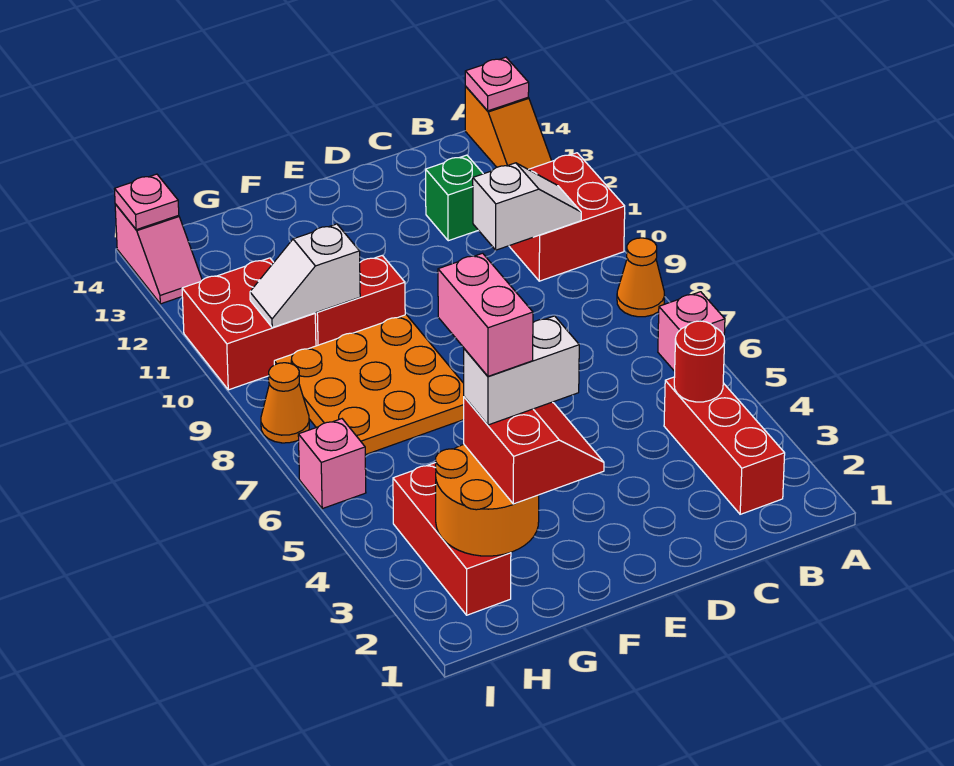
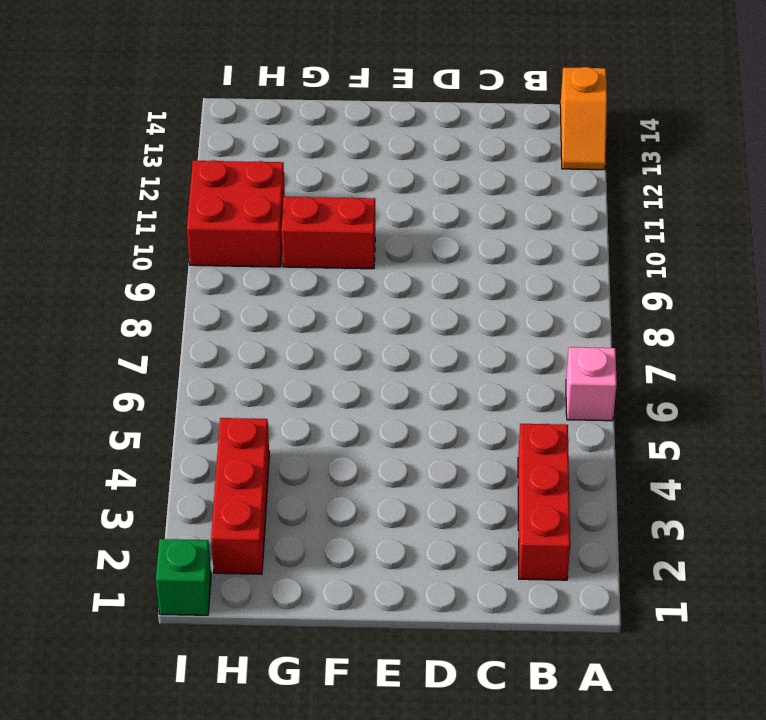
green brick I1 level 1 -> green brick C12 level 1
none -> orange cone A8 level 1
none -> red brick A10:B11 level 1
none -> orange plate F7:H9 level 1

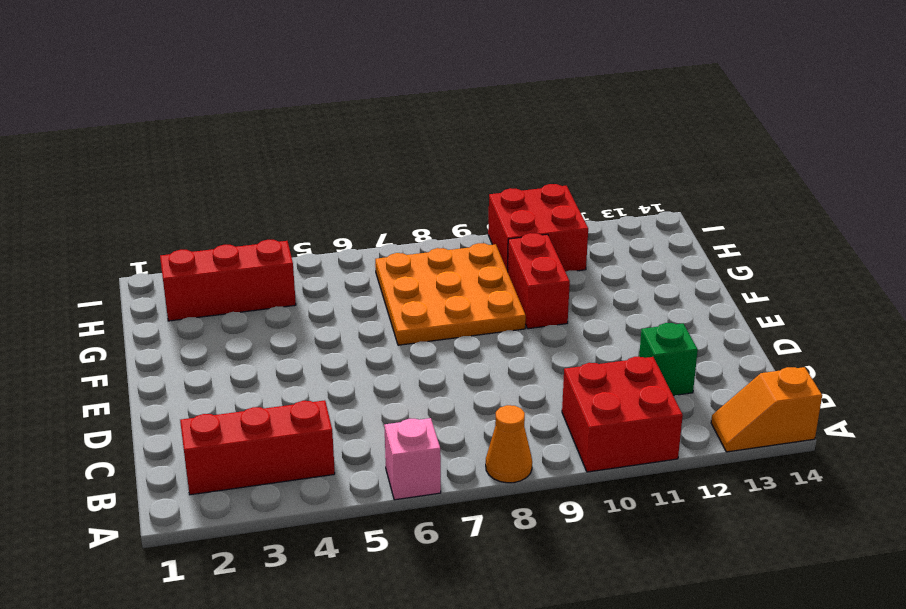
none -> pink brick I6 level 1
none -> orange cone I8 level 1
none -> pink slope I13:I14 level 1 top 14

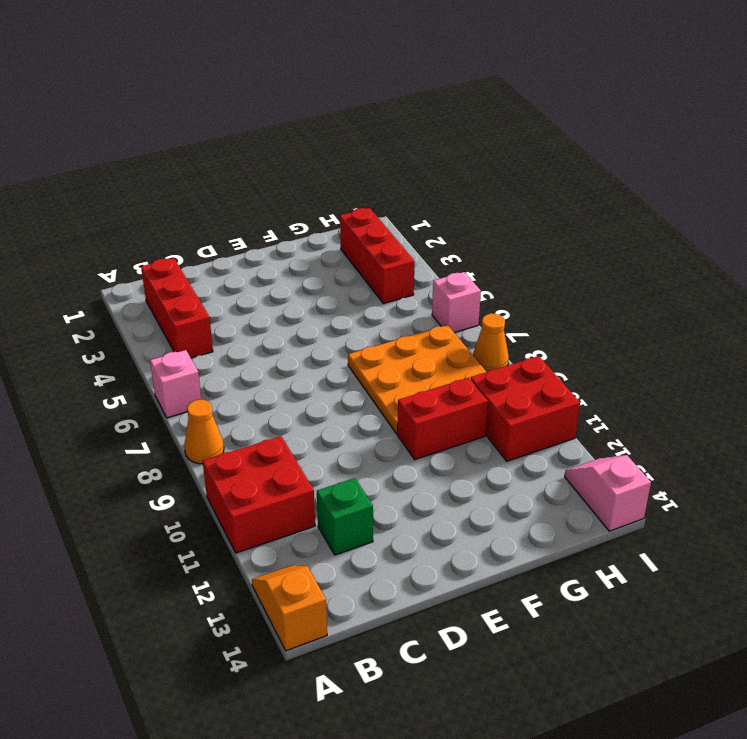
none -> pink plate A14 level 2
none -> red round brick B4 level 2
none -> white slope B10:C10 level 2 top C

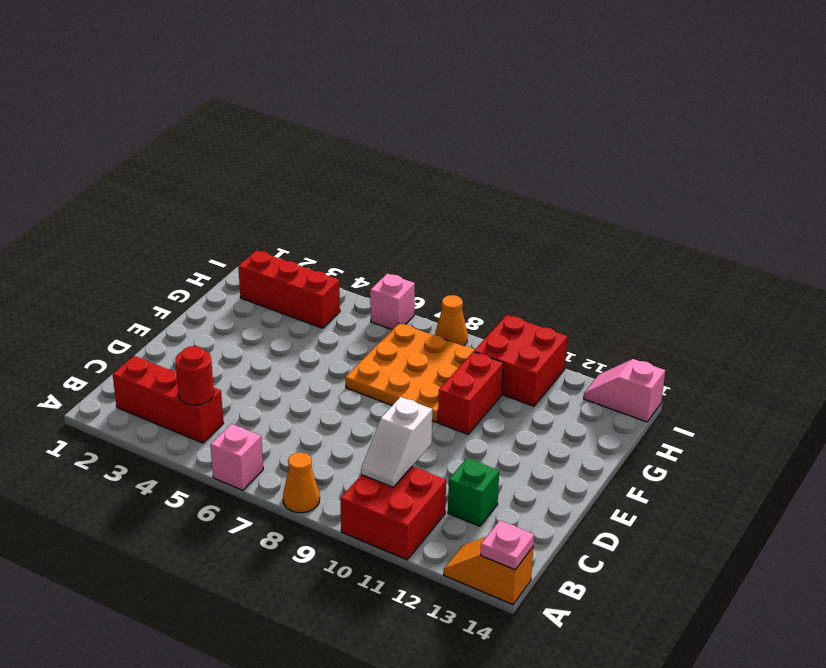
none -> orange round brick G2:H3 level 2
none -> white slope G10:H10 level 2 top G
none -> pink plate I14 level 2

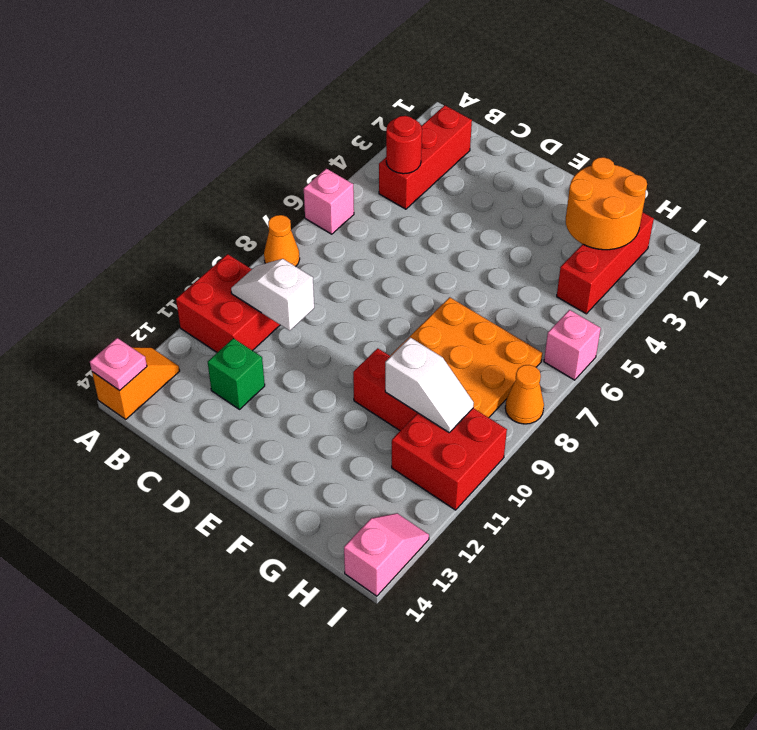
none -> pink plate I14 level 2
none -> red slope F2:G3 level 3 top G
none -> white brick F3:G3 level 4

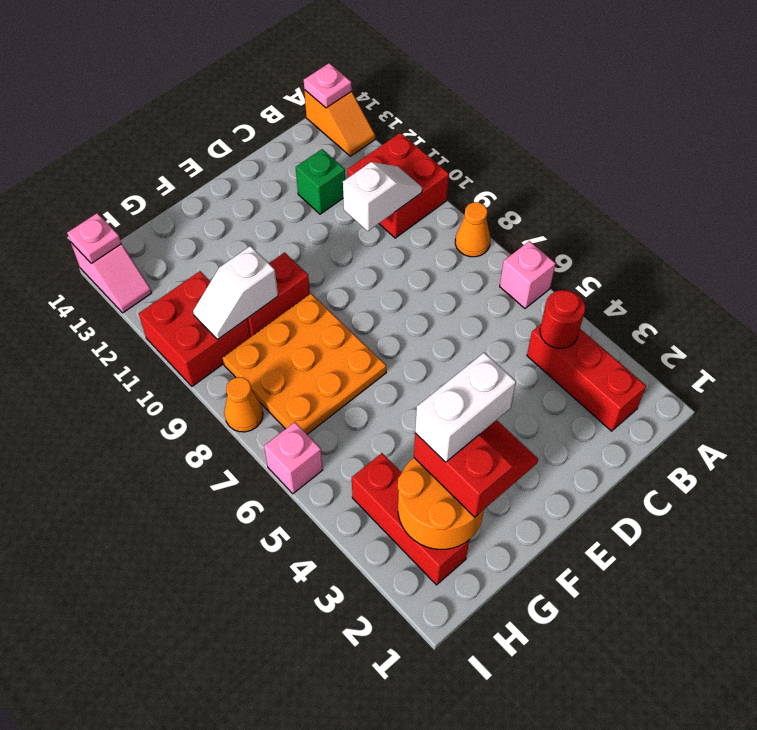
none -> pink brick G3:G4 level 5

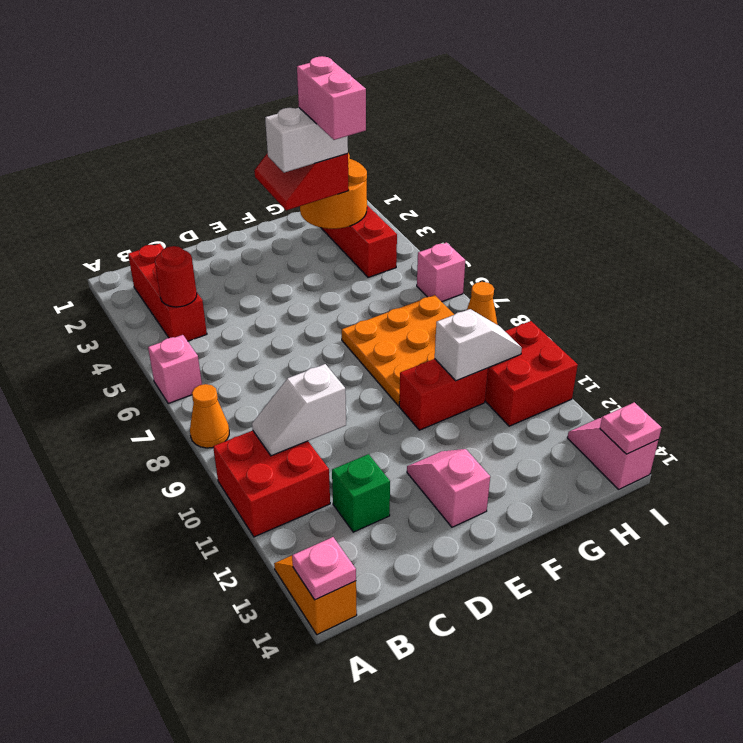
pink slope E12:E13 level 1 top 13 -> none

